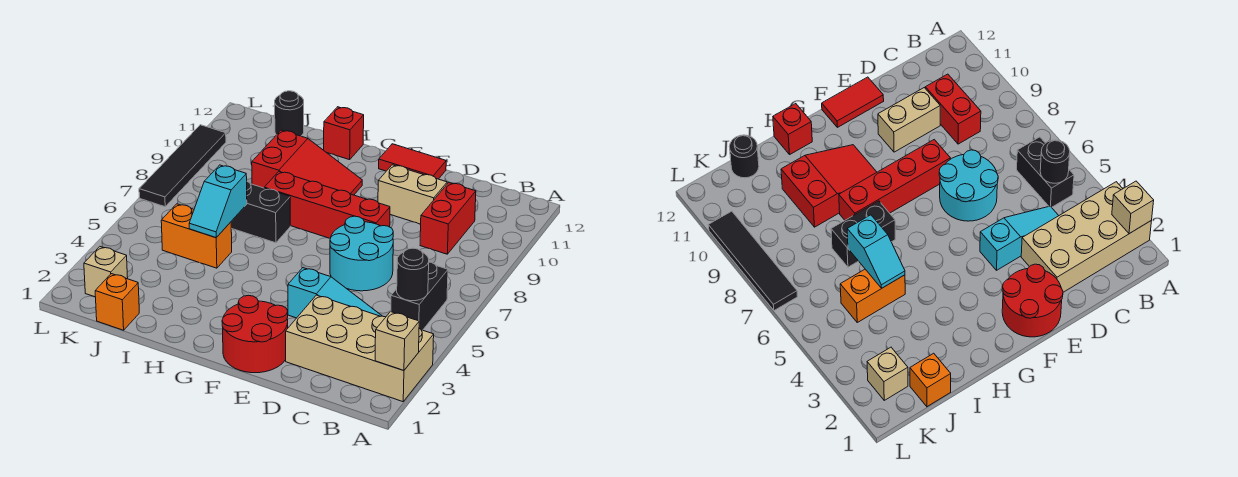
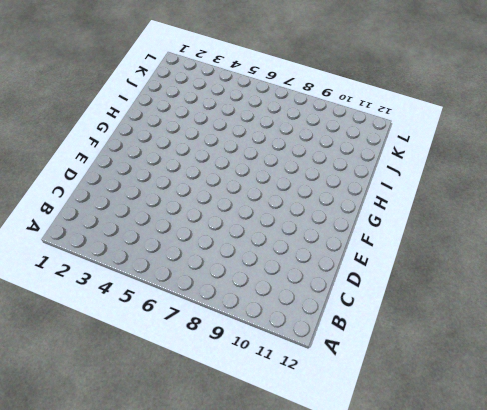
none -> tan brick A2:D3 level 1
none -> black brick B5:B6 level 1
none -> cyan slope C4:E4 level 1 top E

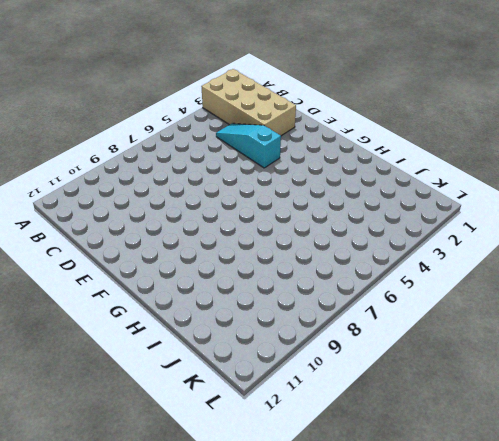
none -> black brick B5:B6 level 1
none -> red brick C9:C10 level 1
none -> cyan round brick D6:E7 level 1

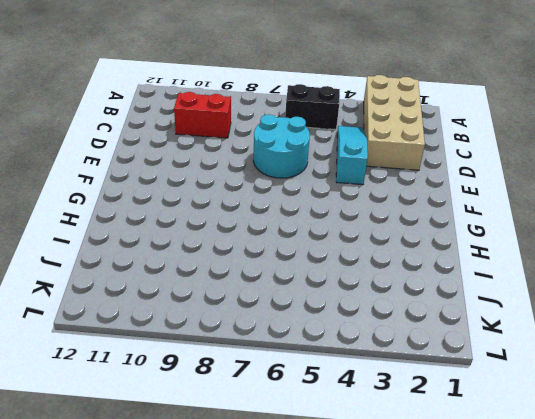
none -> tan brick D10:E10 level 1
none -> red round brick E1:F2 level 1
none -> red brick E8:H8 level 1

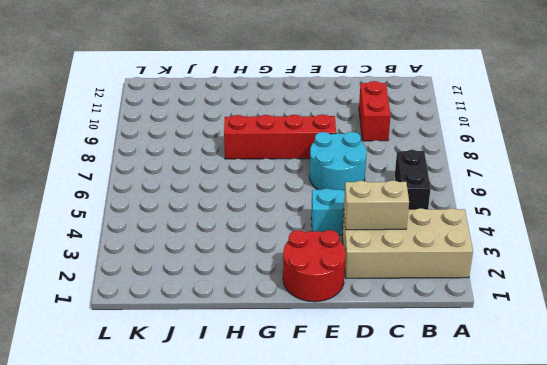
tan brick C3:D3 level 2 -> tan brick D10:E10 level 1
none -> red tile E12:F12 level 1
none -> red slope G9:I10 level 1 top I
none -> black brick H7:I7 level 1

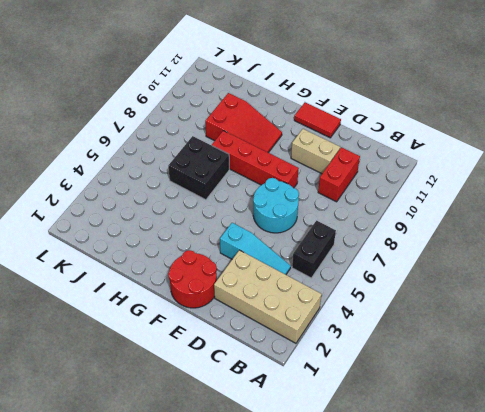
black brick H6:I7 level 1 -> black brick H7:I7 level 1
none -> red brick H12 level 1
none -> orange brick I5:J5 level 1
none -> orange brick J1 level 1

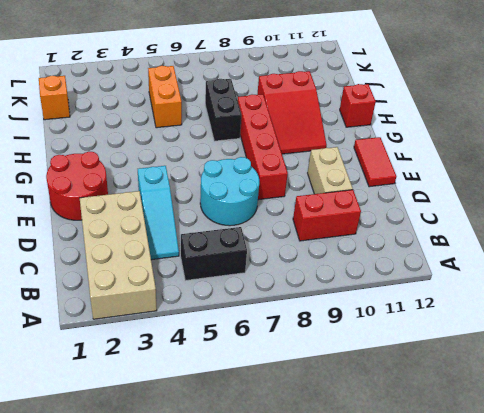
none -> black round brick J12 level 1
none -> tan brick K2 level 1
none -> black tile L7:L10 level 1

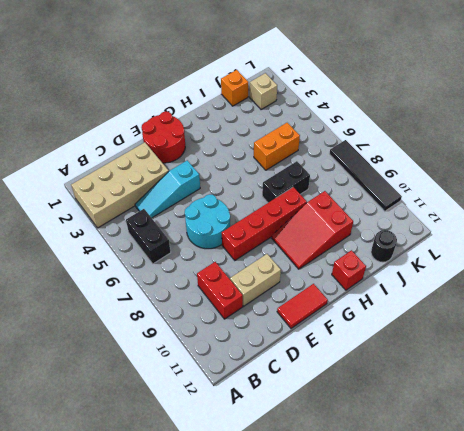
none -> tan brick A2 level 2
none -> black round brick B5 level 2
none -> cyan slope I5:I6 level 2 top 6

